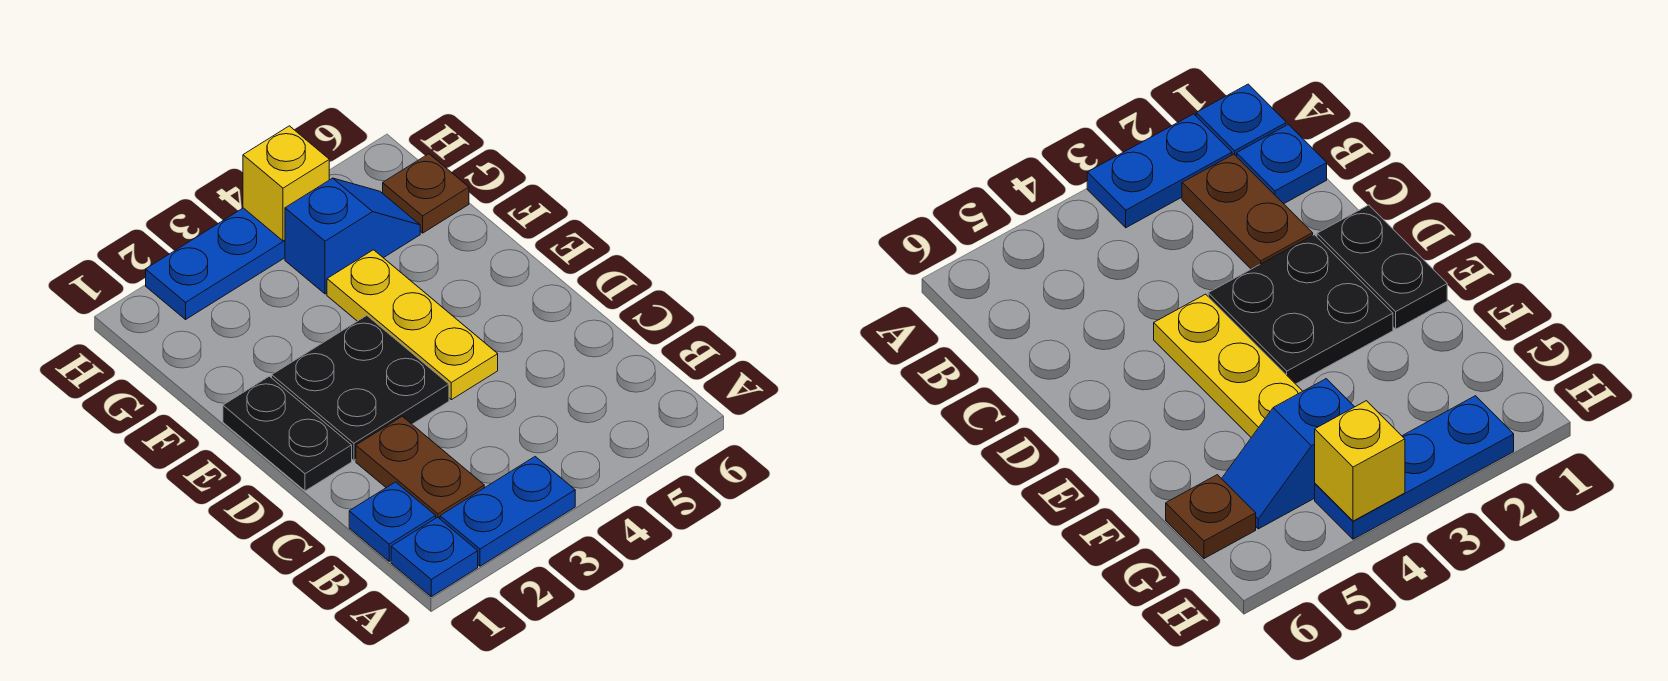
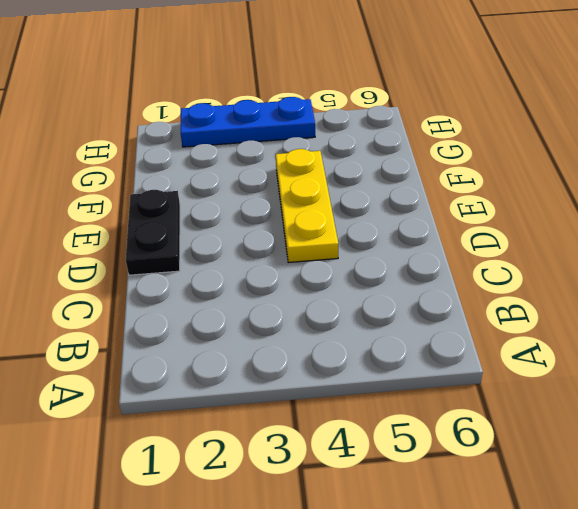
none -> blue plate A1 level 1
none -> blue plate A2:A3 level 1

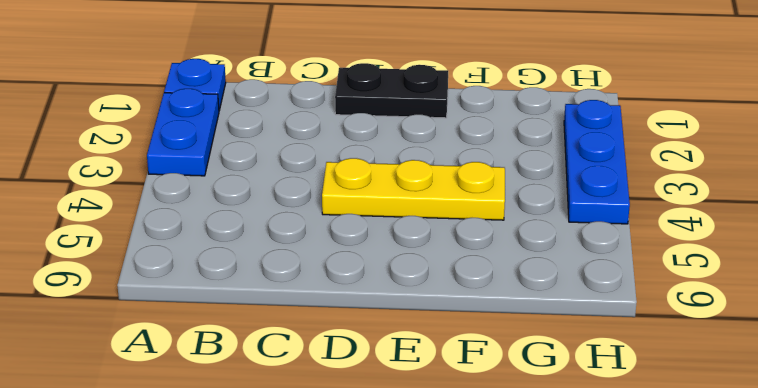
none -> blue plate B1 level 1
none -> brown plate B2:C2 level 1

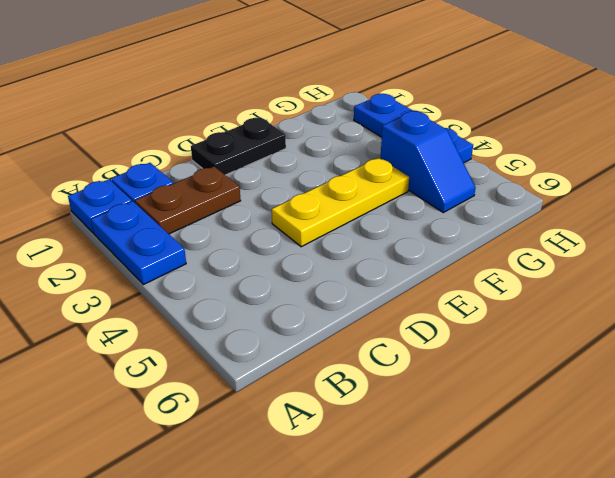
none -> black plate D2:E3 level 1
none -> brown plate G6 level 1

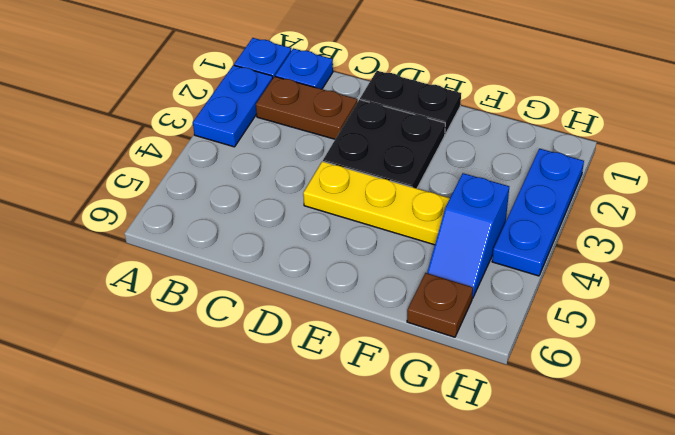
none -> yellow brick H4 level 2

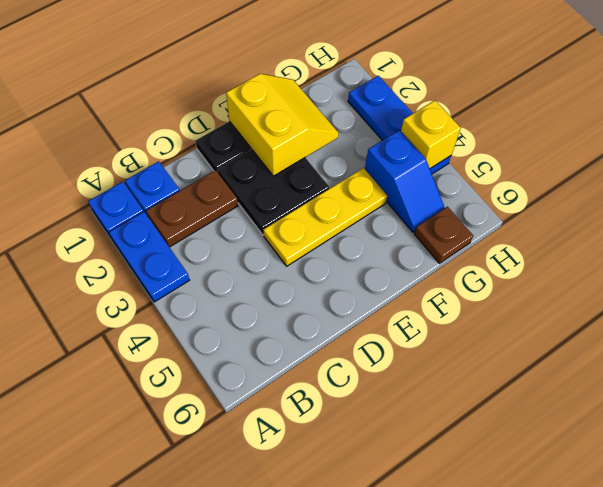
yellow slope E1:F2 level 2 top E -> none

